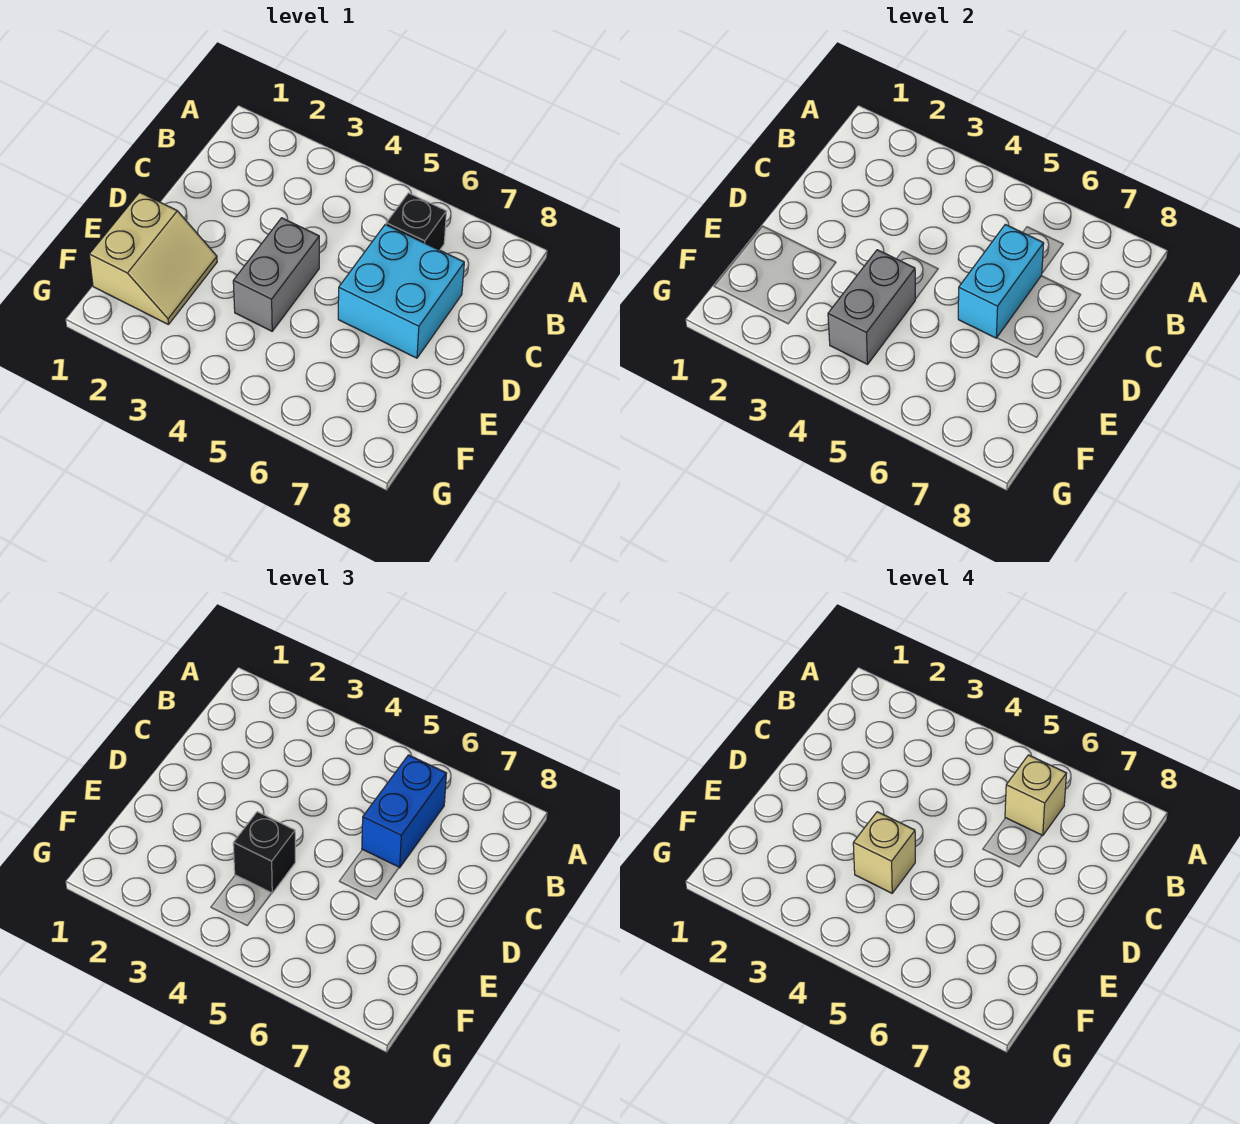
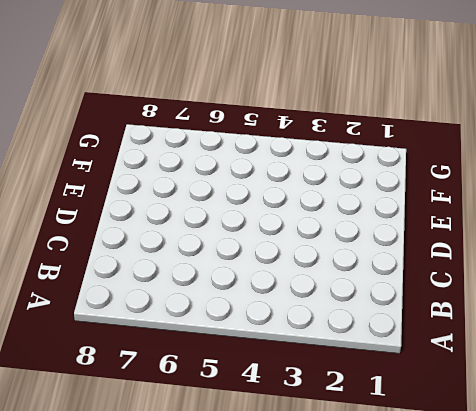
none -> black brick B6 level 1
none -> cyan brick C6:D7 level 1

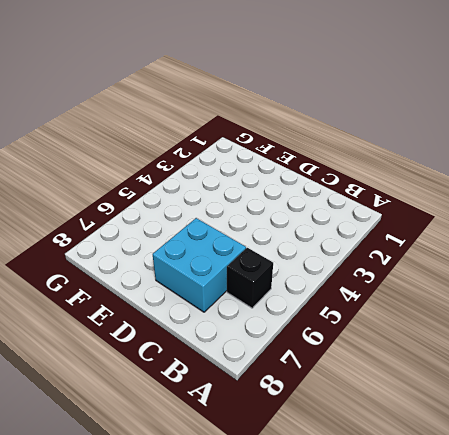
none -> grey brick D4:E4 level 1
none -> tan slope E1:F2 level 1 top 1

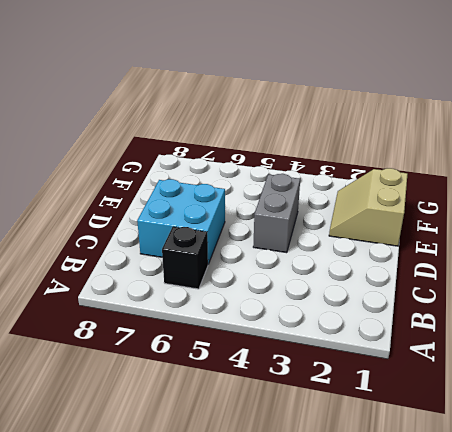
none -> cyan brick C6:D6 level 2
none -> grey brick E4:F4 level 2

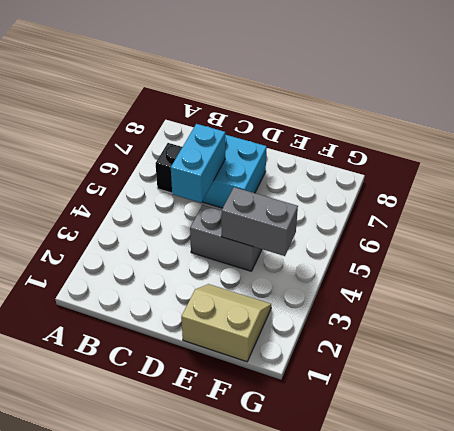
cyan brick C5:C6 level 2 -> cyan brick C6:D6 level 2
none -> blue brick B6:C6 level 3
none -> black brick E4 level 3

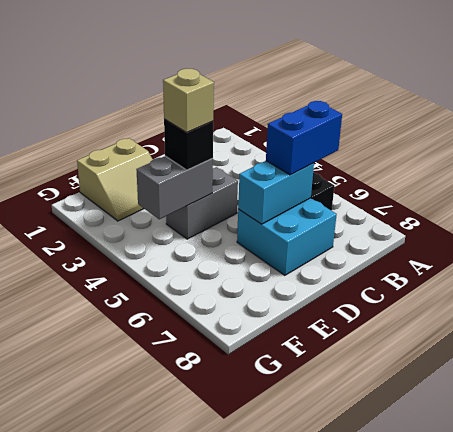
none -> tan brick B6 level 4

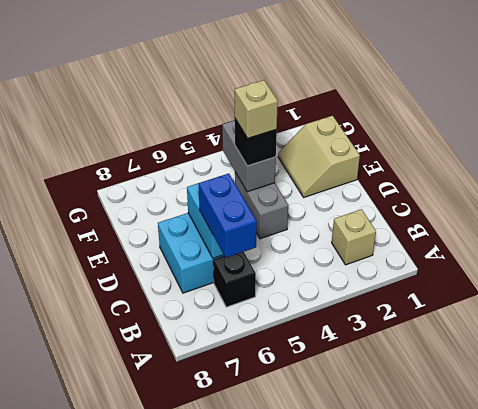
tan brick B2 level 1 -> tan brick B6 level 4

